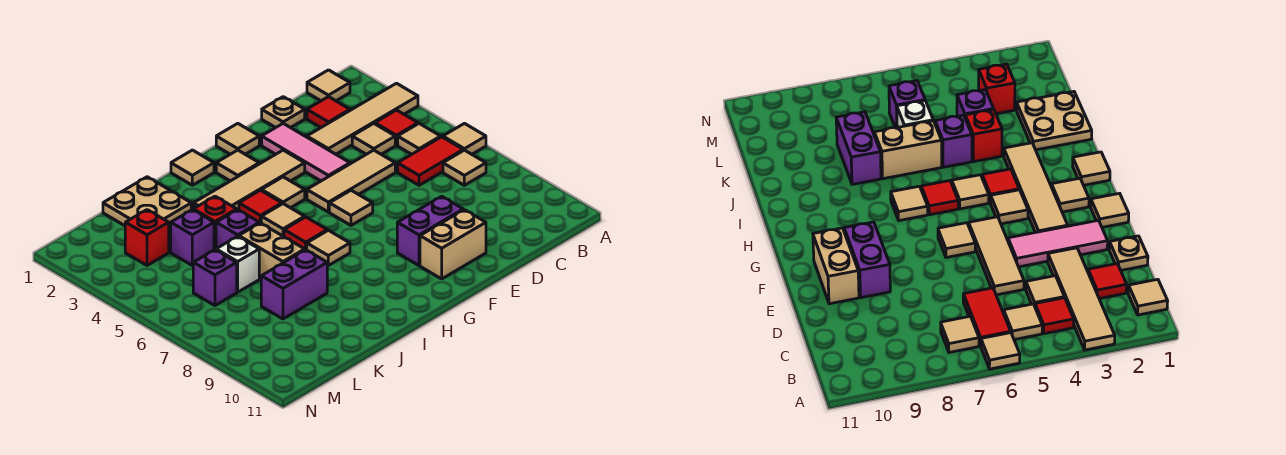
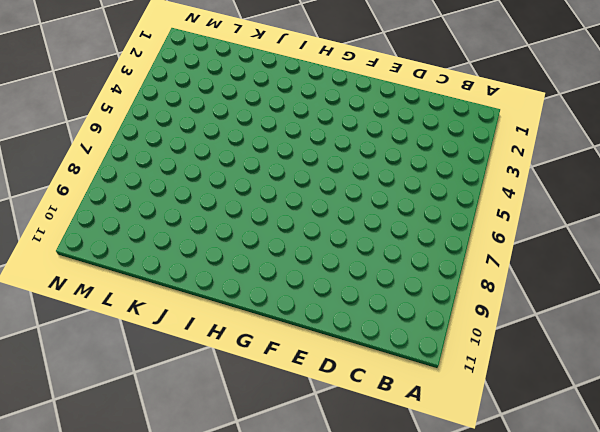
none -> tan tile A3:D3 level 1
none -> tan tile A6 level 1
none -> tan tile B1 level 1
none -> red tile B4 level 1

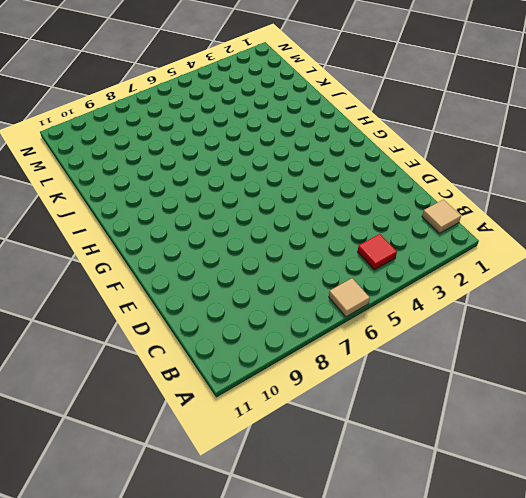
none -> tan tile A3:D3 level 1
none -> tan tile B5 level 1
none -> red tile B6:C6 level 1
none -> tan tile B7 level 1

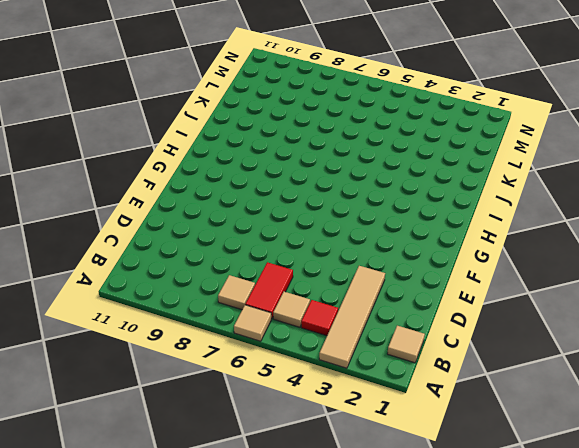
none -> red tile C2 level 1
none -> tan tile C4 level 1
none -> tan plate D1 level 1
none -> tan tile D5:F5 level 1

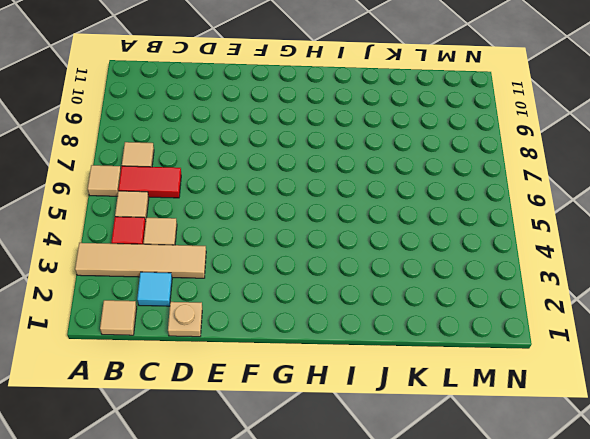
cyan tile C2 level 1 -> red tile C2 level 1
none -> tan tile D5:F5 level 1
none -> pink tile E2:E4 level 1
none -> purple brick E9:F9 level 1
none -> tan brick E10:F10 level 1

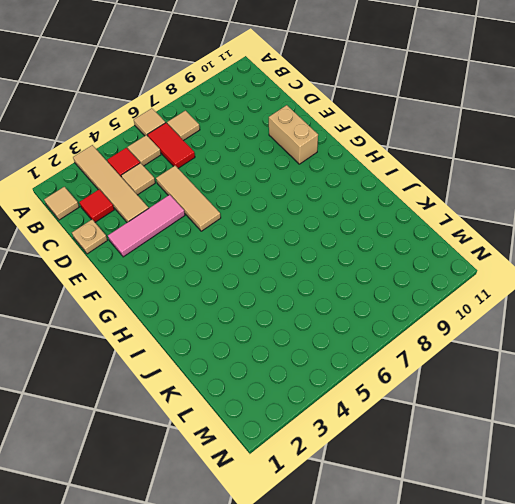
none -> purple brick E9:F9 level 1
none -> tan tile F1 level 1
none -> tan tile F3:I3 level 1
none -> tan tile F6 level 1

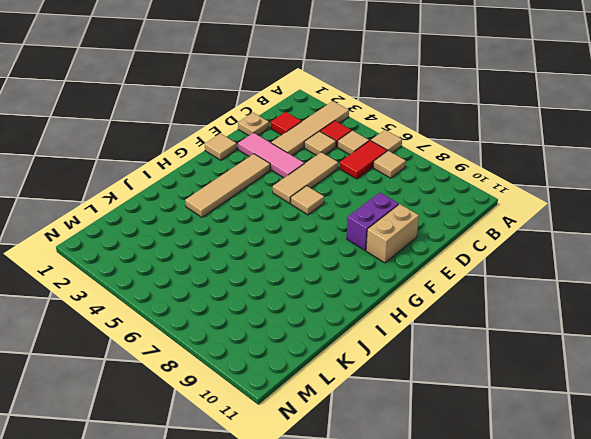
none -> tan tile B1 level 1
none -> tan tile G2 level 1
none -> tan tile G4 level 1
none -> tan tile H1 level 1

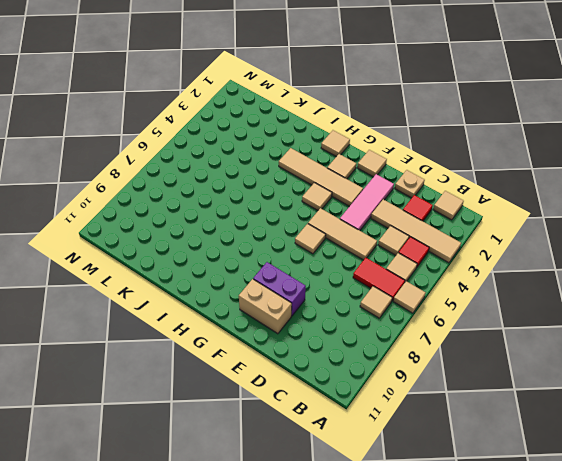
none -> red tile H4 level 1
none -> tan tile H5 level 1
none -> red tile H6 level 1
none -> tan tile H7 level 1

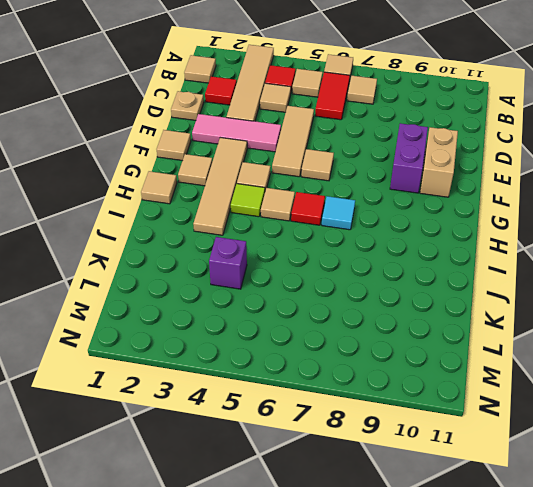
lime tile H4 level 1 -> red tile H4 level 1
cyan tile H7 level 1 -> tan tile H7 level 1
none -> tan plate J1:K2 level 1
none -> red brick J4 level 1
none -> purple brick J5 level 1
none -> tan brick J6:J7 level 1

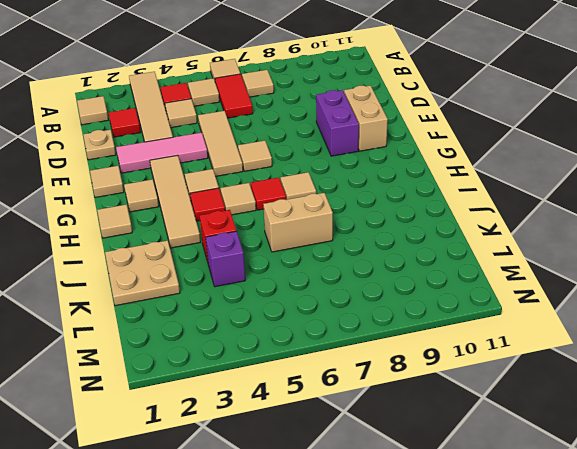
none -> purple brick J5 level 1
none -> purple brick J8:K8 level 1
none -> white brick K6 level 1
none -> red brick L3 level 1

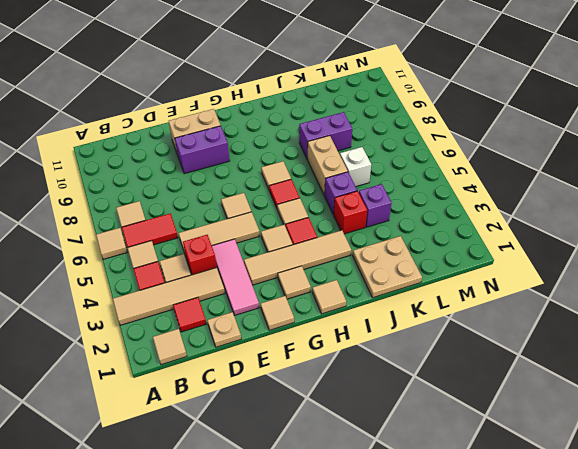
red brick D4 level 1 -> red brick L3 level 1
none -> purple brick L6 level 1

